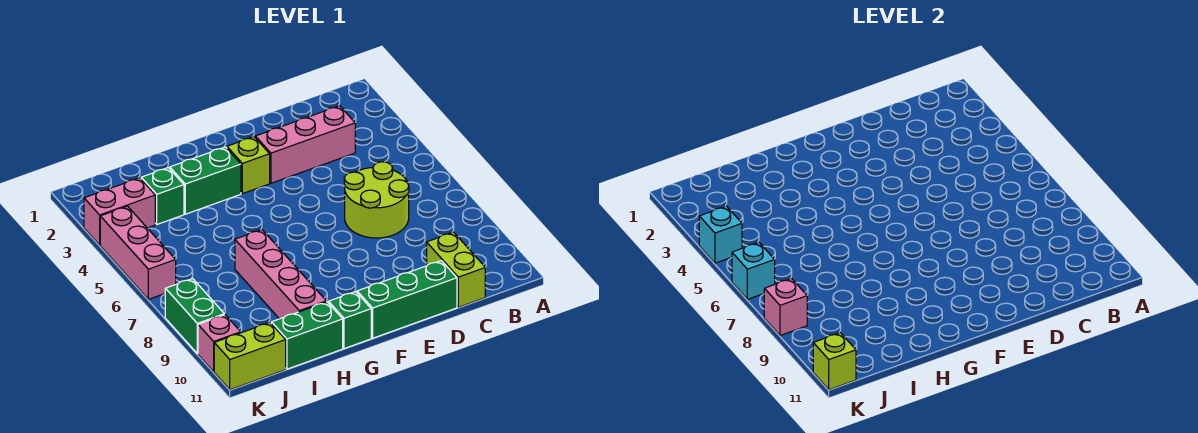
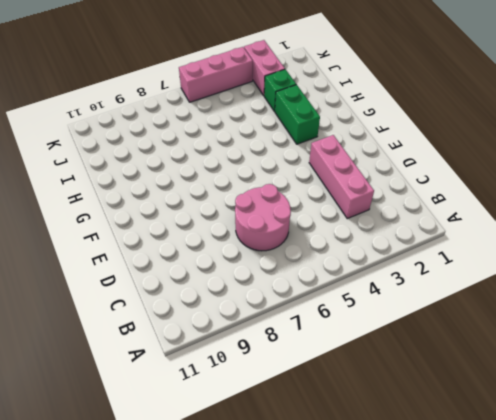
pink round brick C6:D7 level 1 -> lime round brick C6:D7 level 1
none -> lime brick C10:C11 level 1
none -> green brick D11:F11 level 1
none -> lime brick F3 level 1

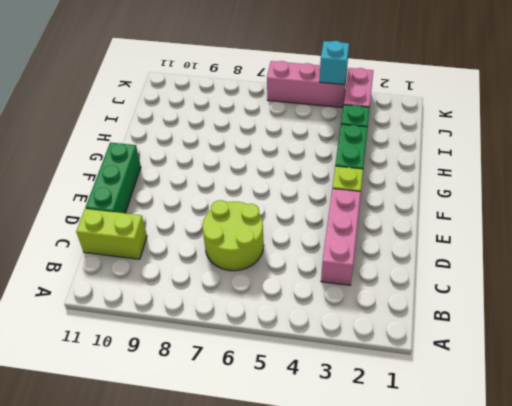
none -> green brick G11 level 1
none -> pink brick H7:H10 level 1
none -> green brick H11:I11 level 1

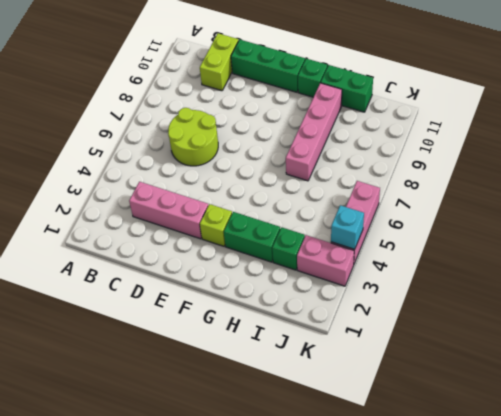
none -> lime brick J11:K11 level 1
none -> green brick K8:K9 level 1
none -> pink brick K10 level 1

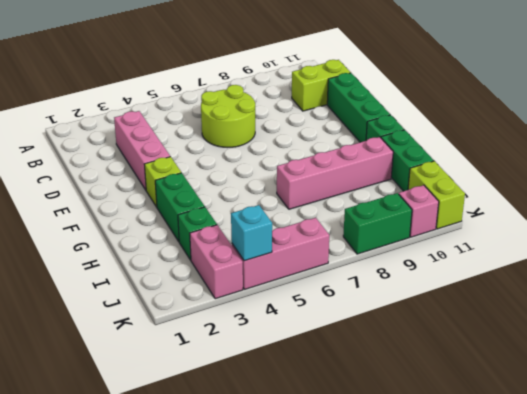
none -> cyan brick K6 level 2
none -> pink brick K8 level 2
none -> lime brick K11 level 2

